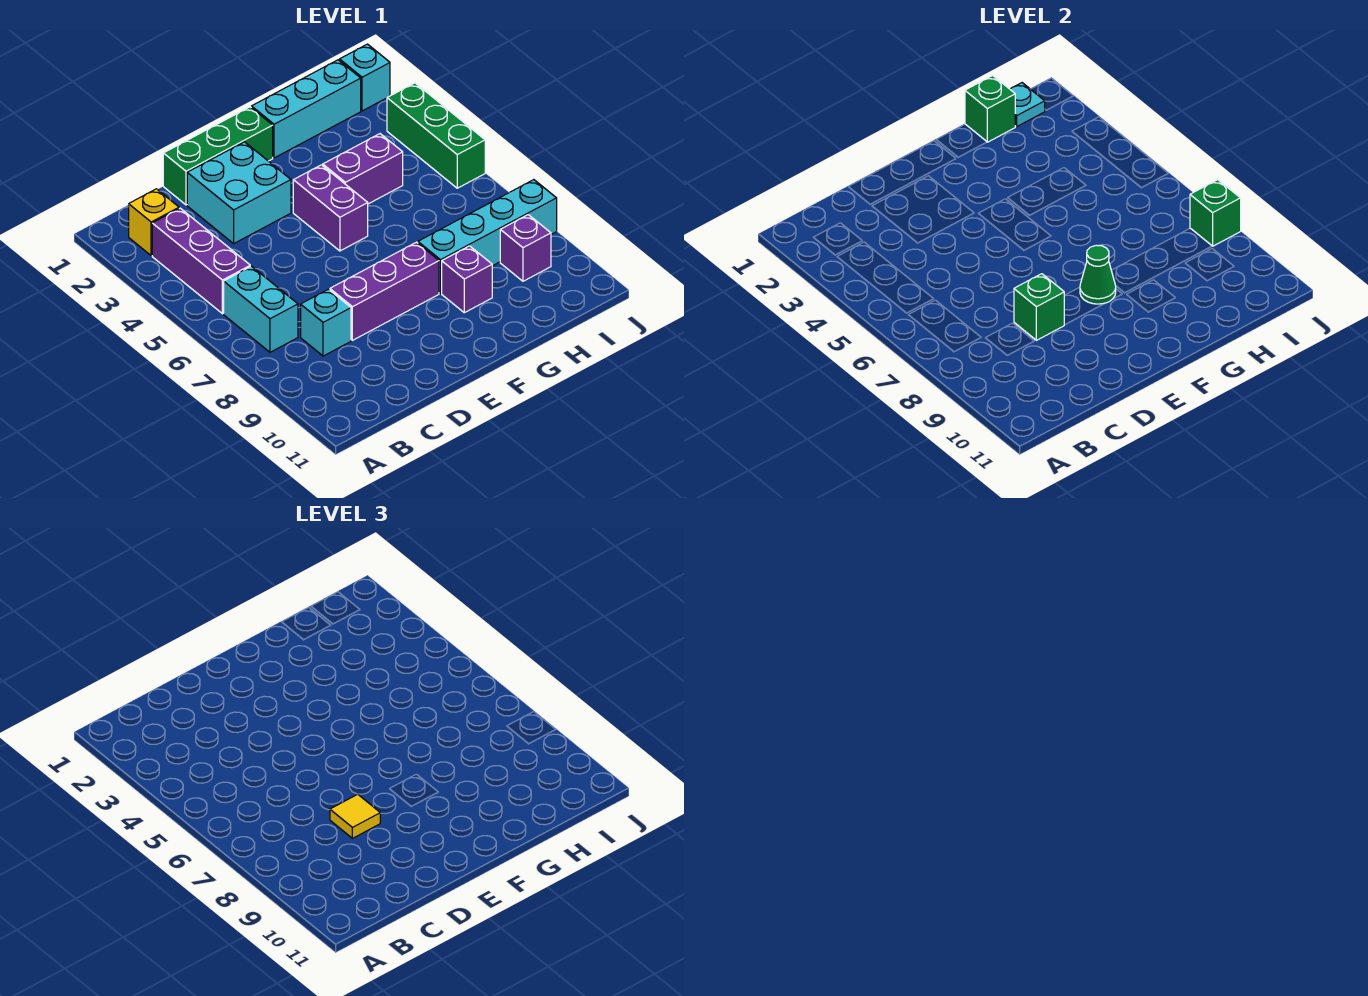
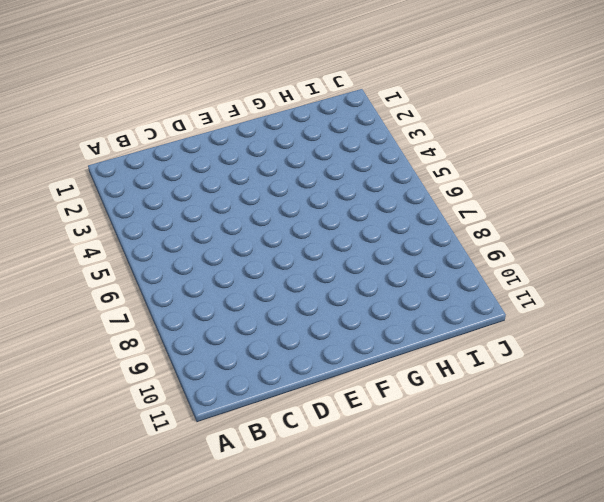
none -> yellow brick B2 level 1
none -> purple brick B3:B5 level 1
none -> cyan brick B6:B7 level 1

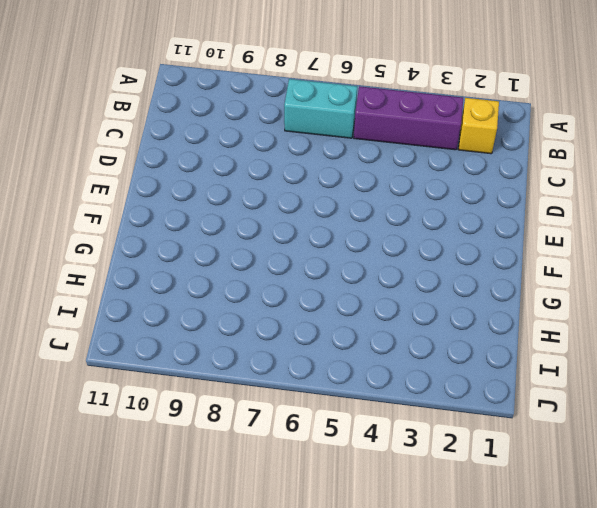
none -> cyan brick C8 level 1
none -> green brick D1:F1 level 1
none -> cyan brick D2:E3 level 1

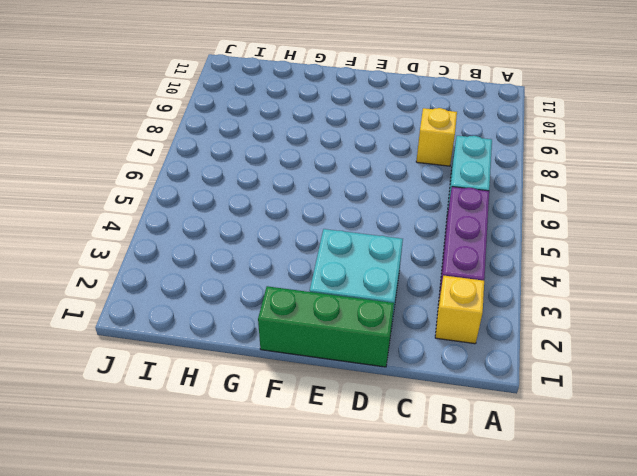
yellow brick C8 level 1 -> cyan brick C8 level 1
none -> purple brick D8:F8 level 1
none -> purple brick F4:F5 level 1
none -> cyan brick G1:I1 level 1

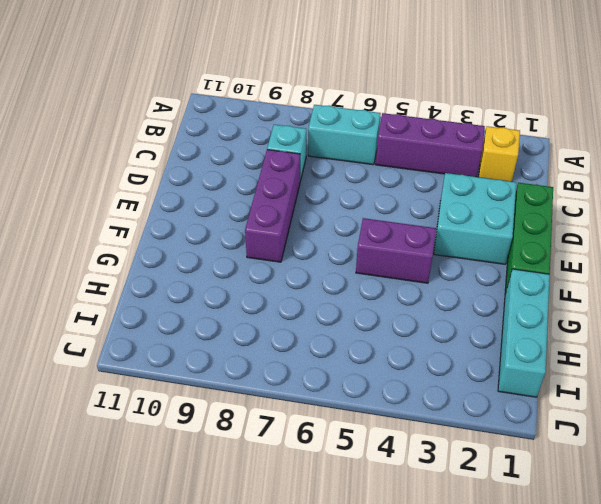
none -> purple brick G4:H4 level 1
none -> cyan brick G8:J8 level 1
none -> purple brick G9 level 1

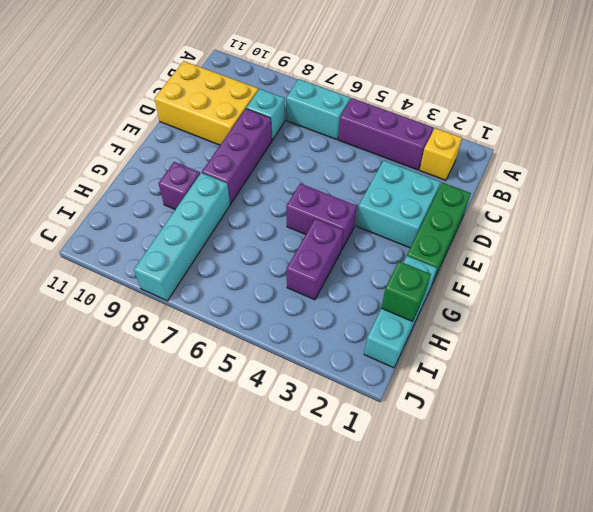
yellow brick C9:D11 level 1 -> none
none -> purple brick I9 level 1
none -> cyan brick J1 level 1
none -> green brick J3:J5 level 1

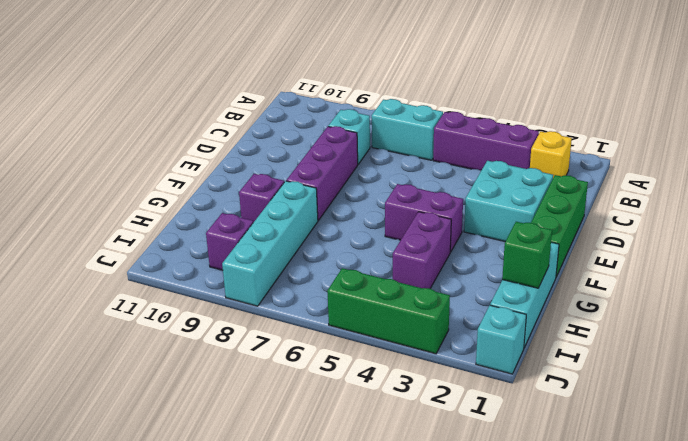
none -> green brick D8 level 2
none -> green cone F8 level 2
none -> cyan plate I1 level 2

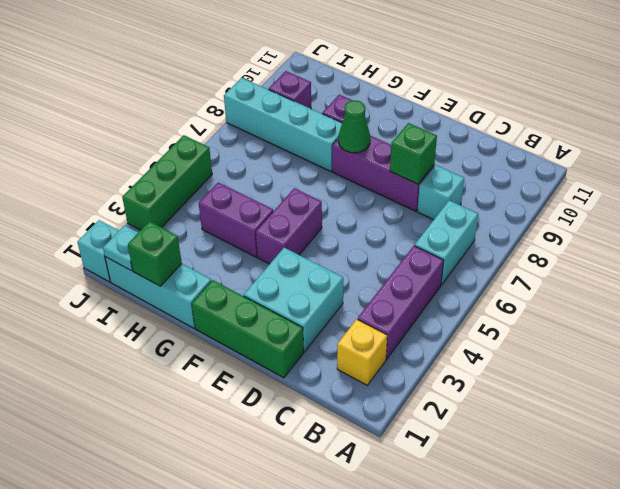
none -> green brick J8 level 2
none -> yellow tile D8 level 3

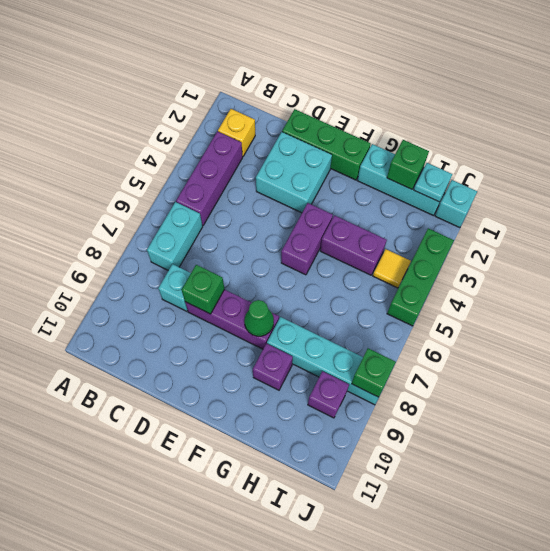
yellow tile I4 level 1 -> yellow tile D8 level 3

